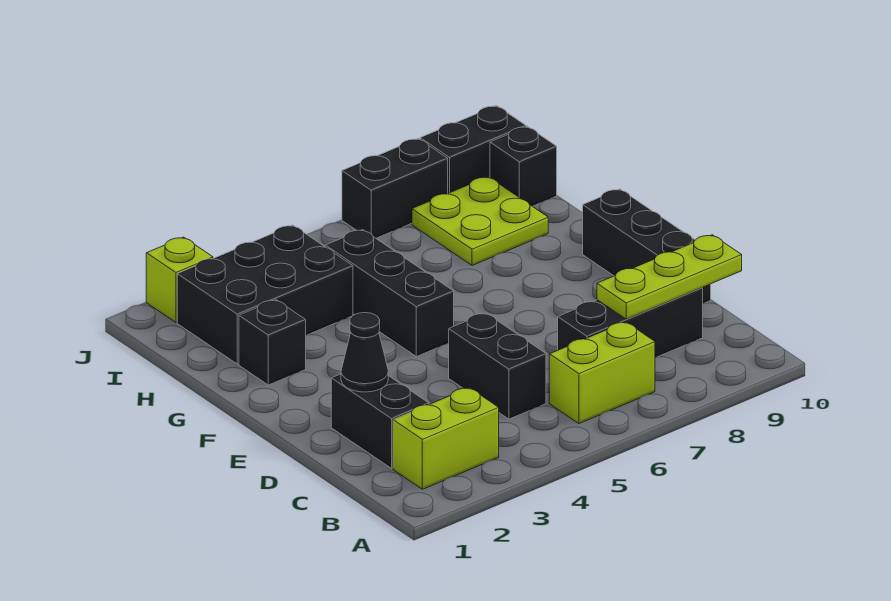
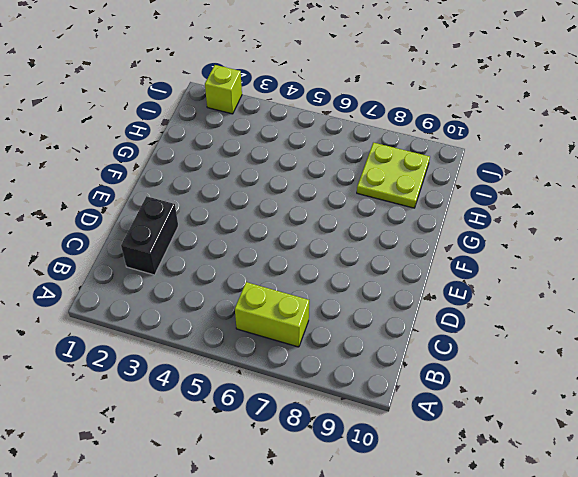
none -> lime brick B2:B3 level 1
none -> black brick C5:D5 level 1
none -> black brick C7:C9 level 1

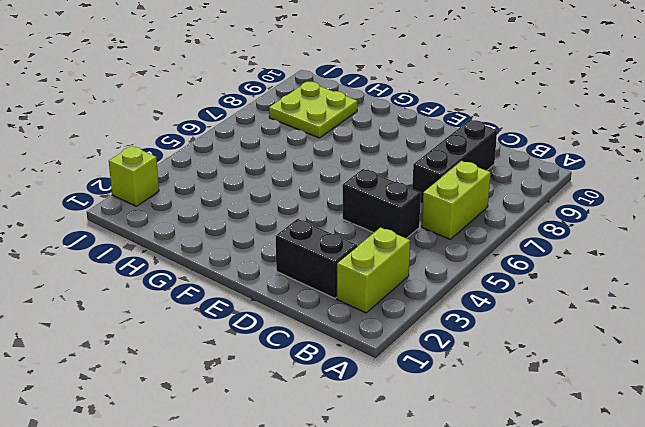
none -> black brick D10:F10 level 1
none -> black brick F5:H5 level 1
none -> black brick G2 level 1

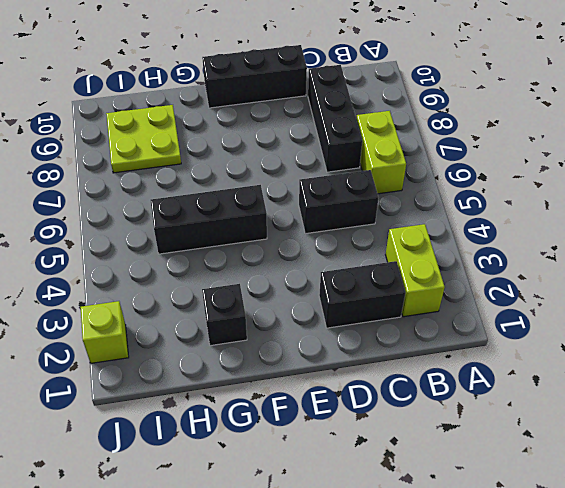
none -> black brick H2:I4 level 1
none -> black brick I10 level 1
none -> black brick J7:J8 level 1

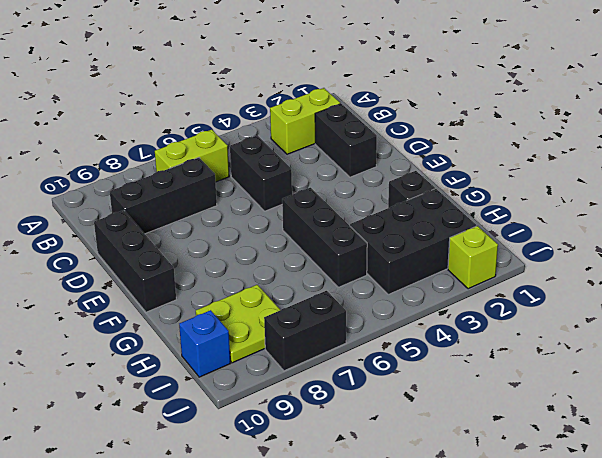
blue brick I10 level 1 -> black brick I10 level 1
none -> black brick J9:J10 level 1
none -> lime plate C8:C10 level 2
none -> black cone D2 level 2

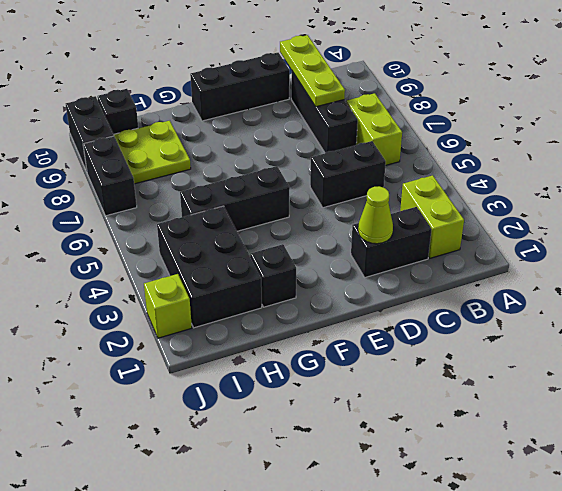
lime cone D2 level 2 -> black cone D2 level 2

